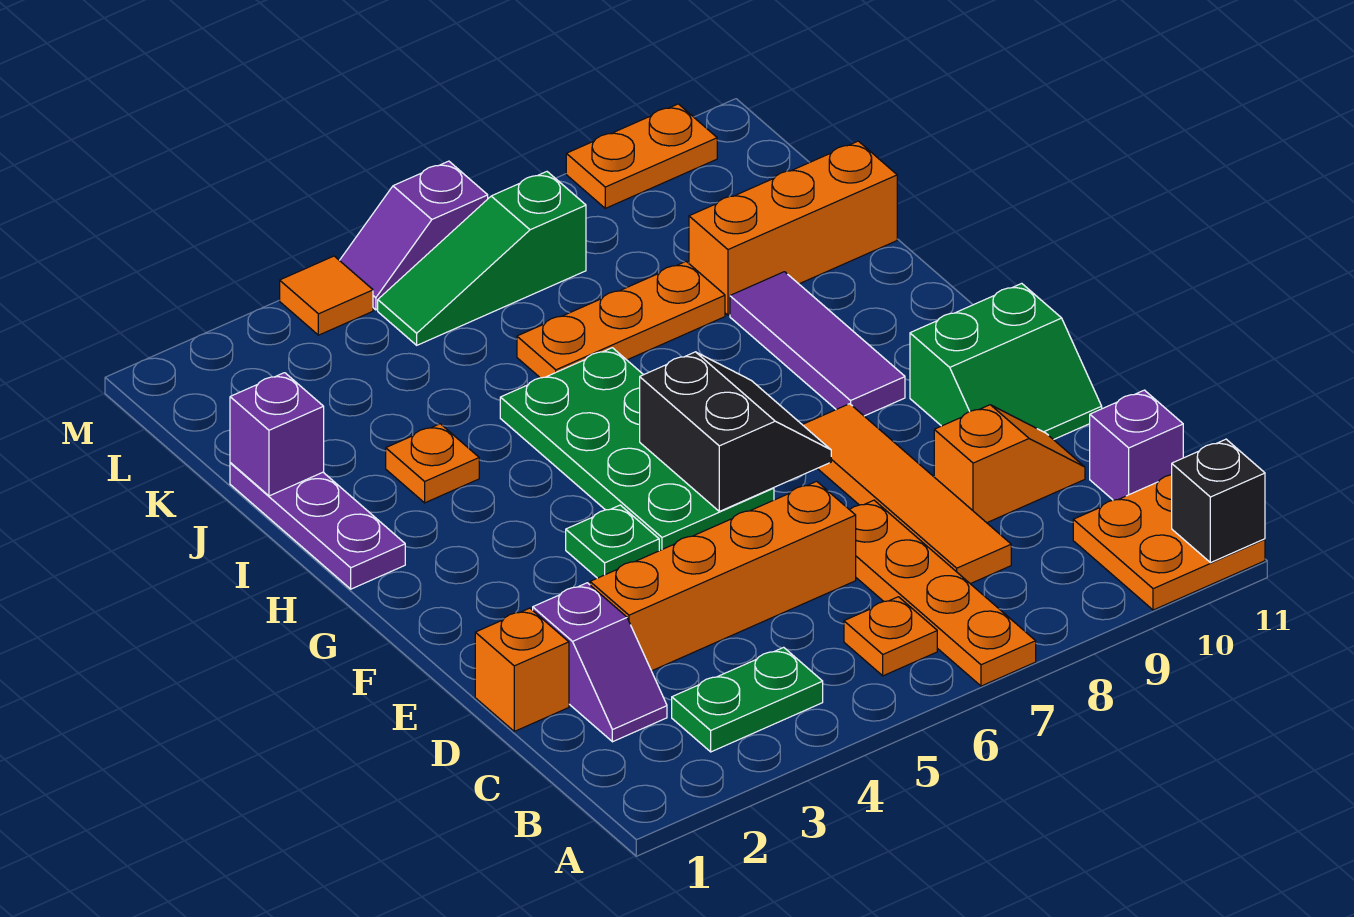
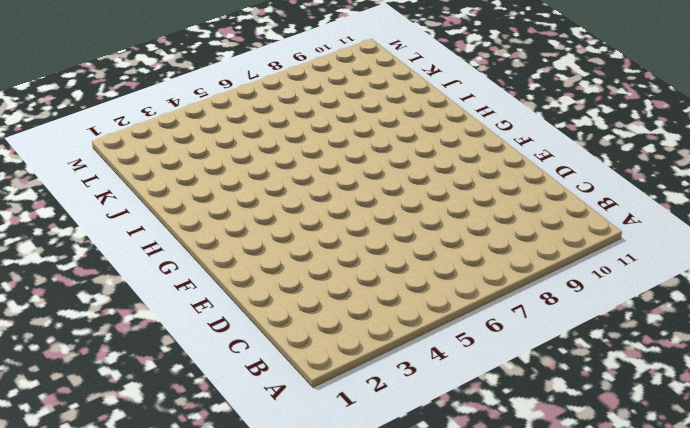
none -> orange plate A7:D7 level 1
none -> orange plate A10:B11 level 1
none -> green plate B3:B4 level 1

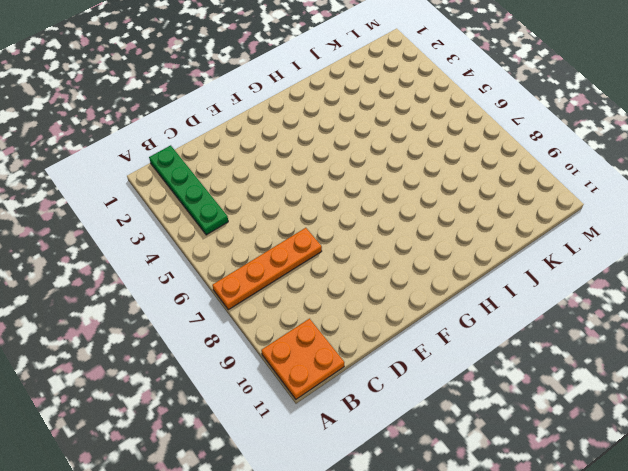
green plate B1:B4 level 1 -> green plate B3:B4 level 1
none -> orange plate B6 level 1
none -> purple slope C2:D2 level 1 top D
none -> orange tile C8:F8 level 1

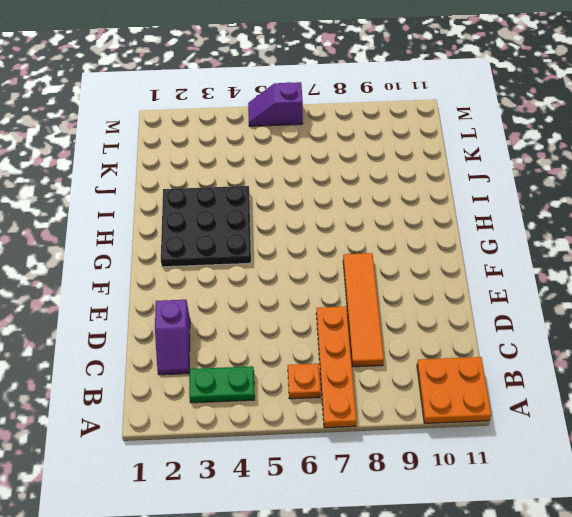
black plate G2:I4 level 1 -> orange plate I3 level 1
none -> purple brick C11 level 1
none -> orange brick D1 level 1
none -> orange brick D3:D6 level 1

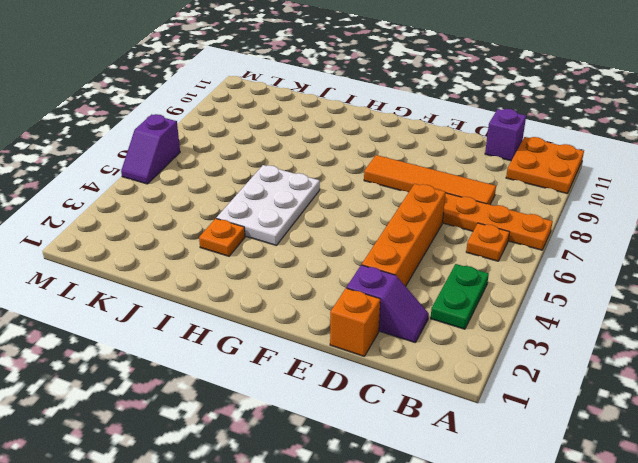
white plate H4:I6 level 1 -> green plate F5:I6 level 1
none -> orange slope D9:D10 level 1 top 9
none -> green slope E10:F11 level 1 top F
none -> green plate F4 level 1

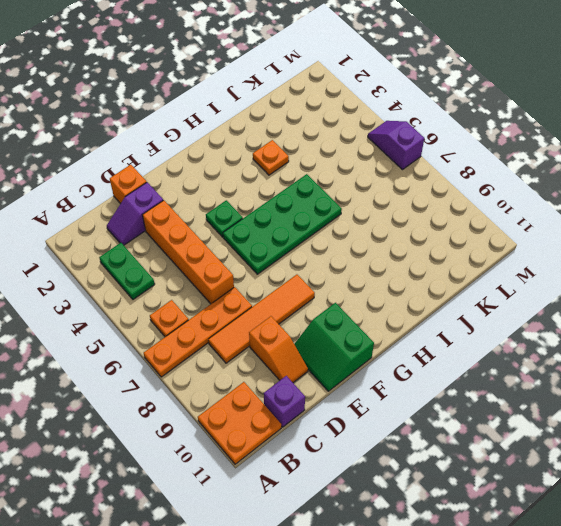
none -> purple tile G9:I9 level 1
none -> purple plate H1:J1 level 1
none -> orange plate J6:J8 level 1

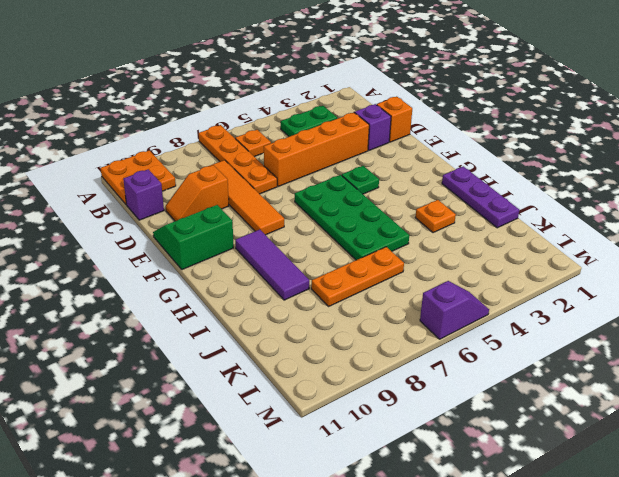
none -> orange brick J9:J11 level 1
none -> green slope L5:L7 level 1 top 7
none -> orange tile M4 level 1

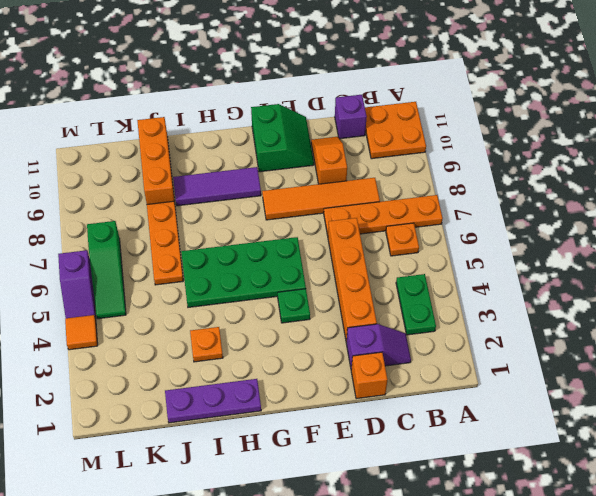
none -> orange plate M9:M10 level 1
none -> black brick A11 level 2
none -> black slope F6:G7 level 2 top 6

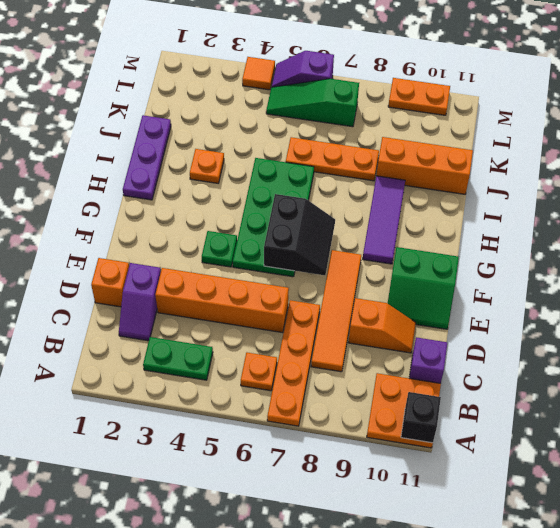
none -> purple brick J1 level 2

